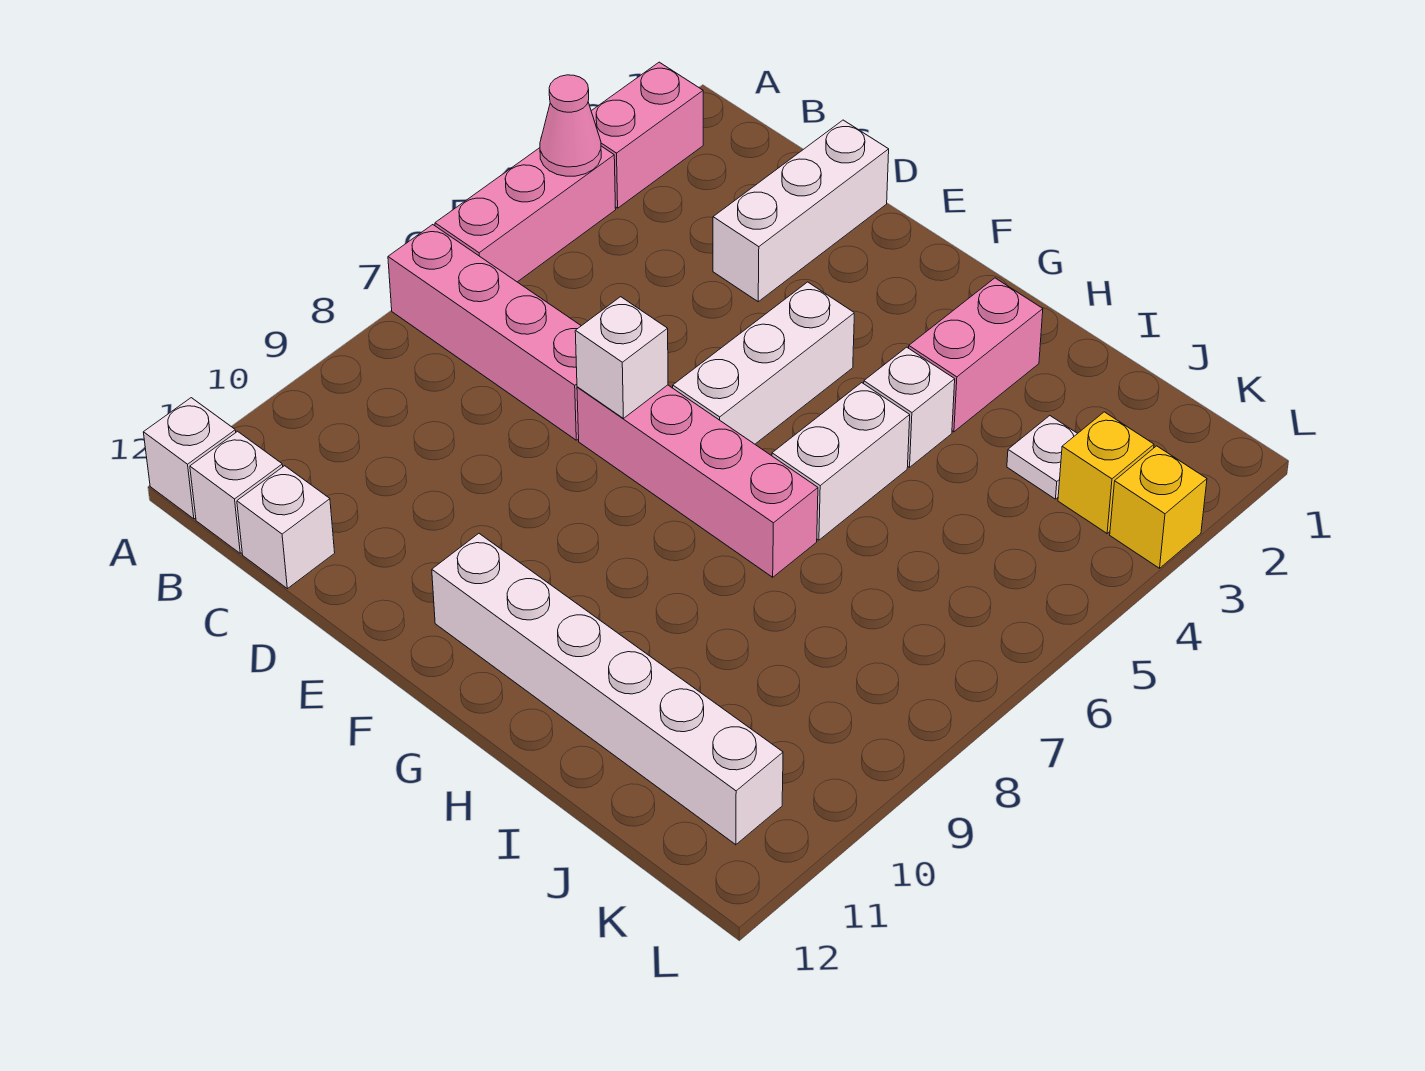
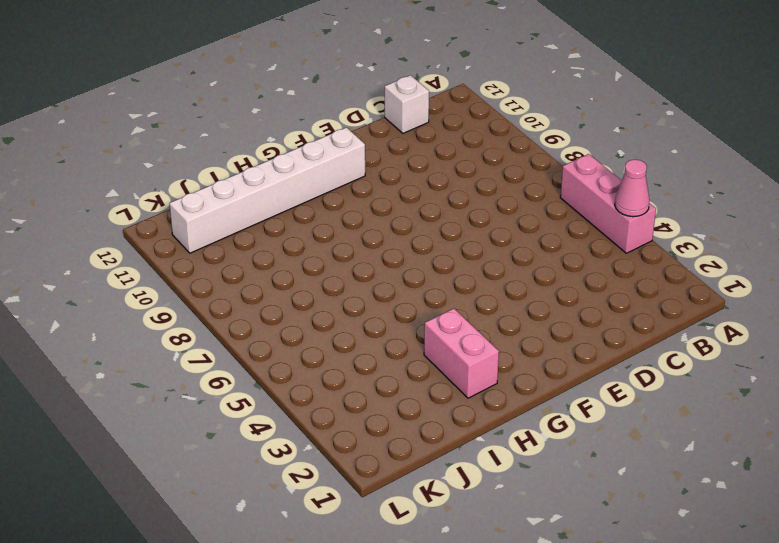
none -> pink brick A2:A3 level 1
none -> pink brick A7:D7 level 1
none -> white brick A12 level 1

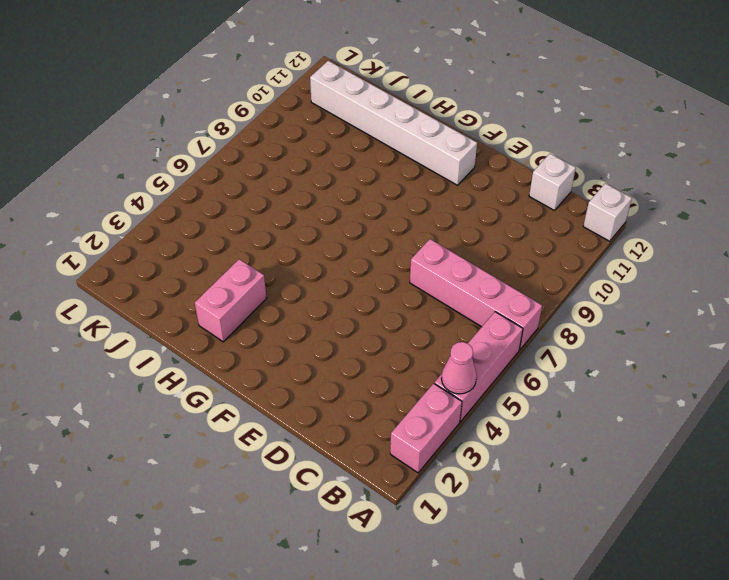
none -> white brick B12 level 1
none -> white brick D1:D3 level 1
none -> pink brick E7:H7 level 1

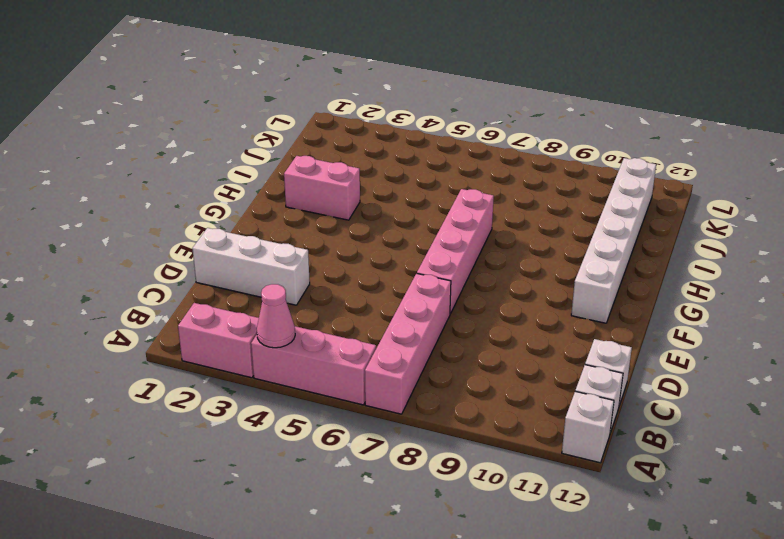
none -> white brick F4:F6 level 1
none -> white brick H4 level 1
none -> white brick H5:H6 level 1

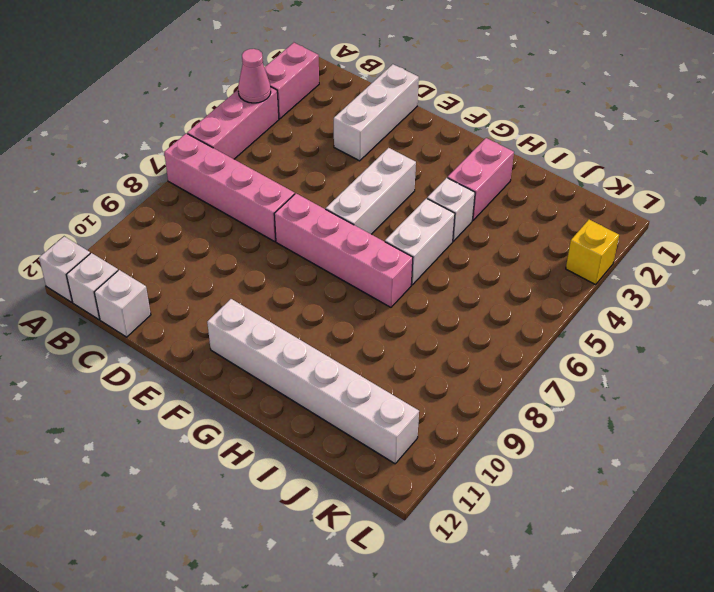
none -> white plate J3 level 1
none -> yellow brick K3 level 1
none -> white brick E7 level 2

